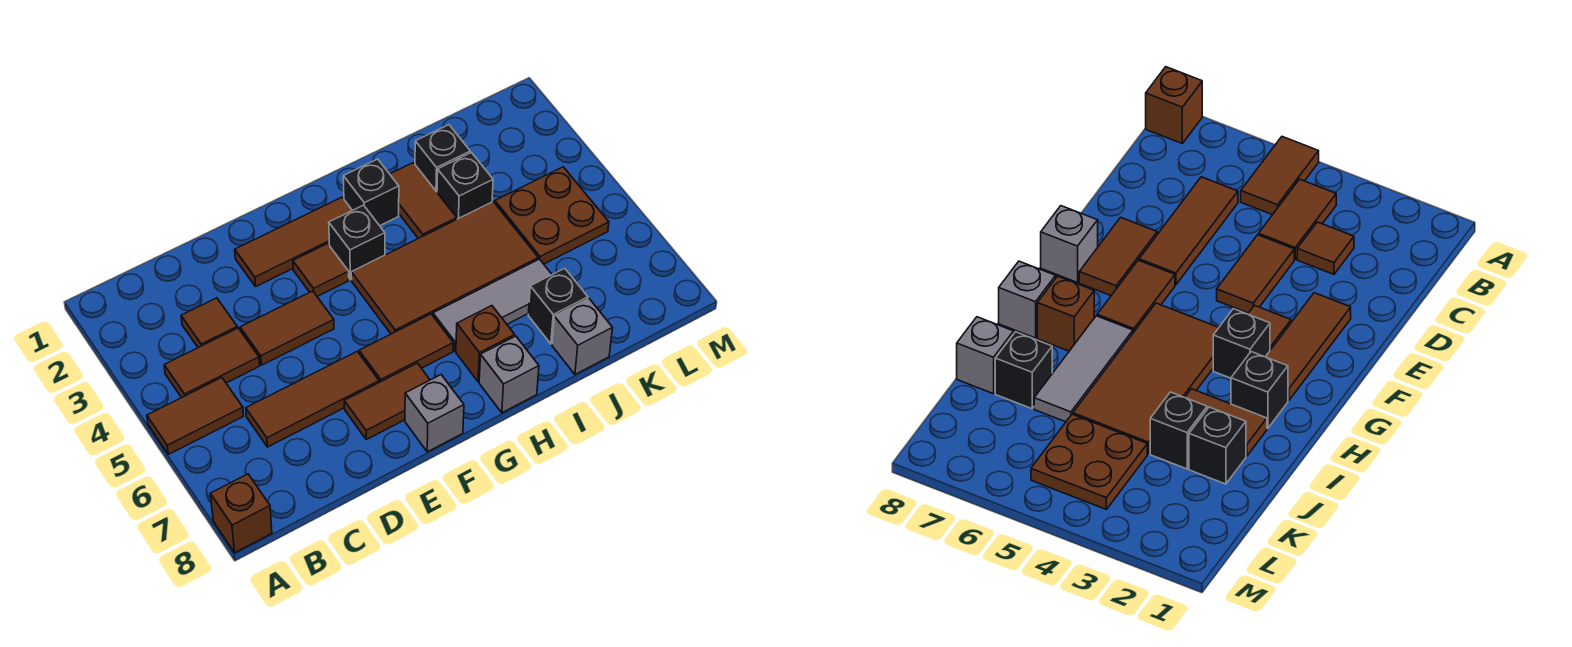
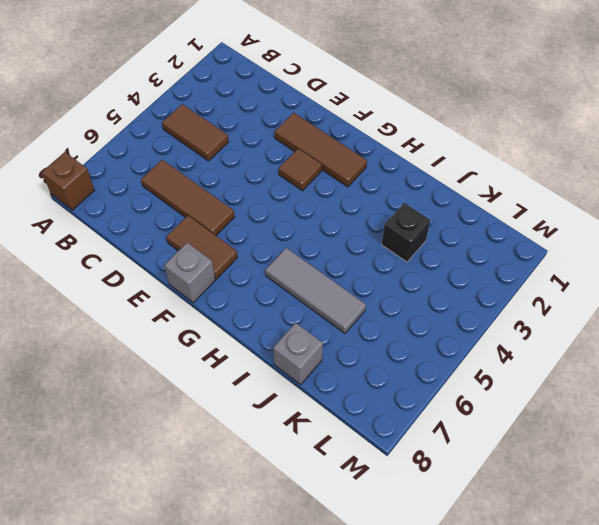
none -> brown tile A5:B5 level 1
none -> brown tile C3 level 1
none -> brown tile D4:E4 level 1

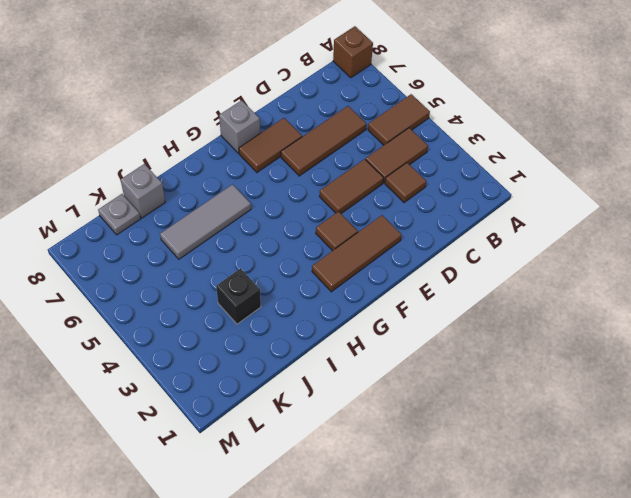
grey plate K8 level 1 -> none
none -> brown tile F6:G6 level 1
none -> black brick G3 level 1
none -> brown tile G4:J5 level 1

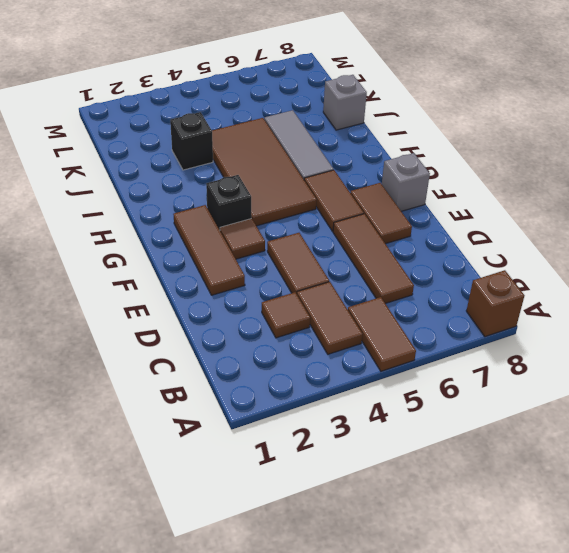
none -> black brick H2 level 1
none -> brown brick H7 level 1
none -> grey brick H8 level 1

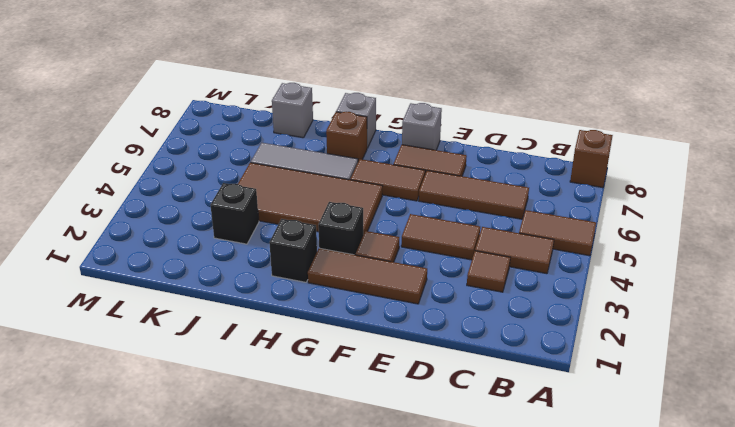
none -> brown tile I2:I3 level 1
none -> black brick J2 level 1
none -> black brick J7 level 1

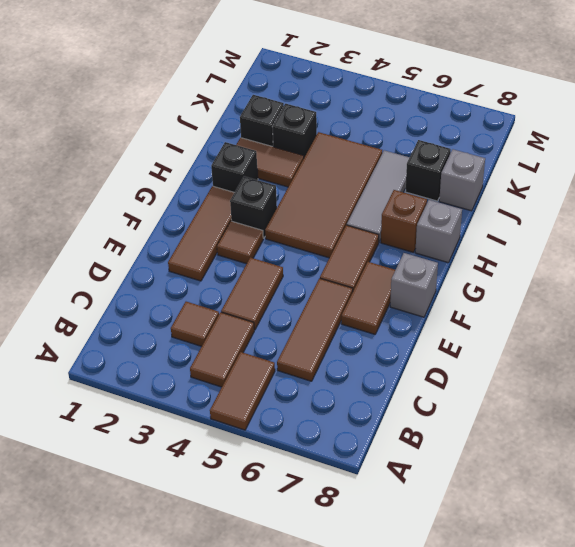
none -> brown brick A8 level 1
none -> brown plate K4:L5 level 1

